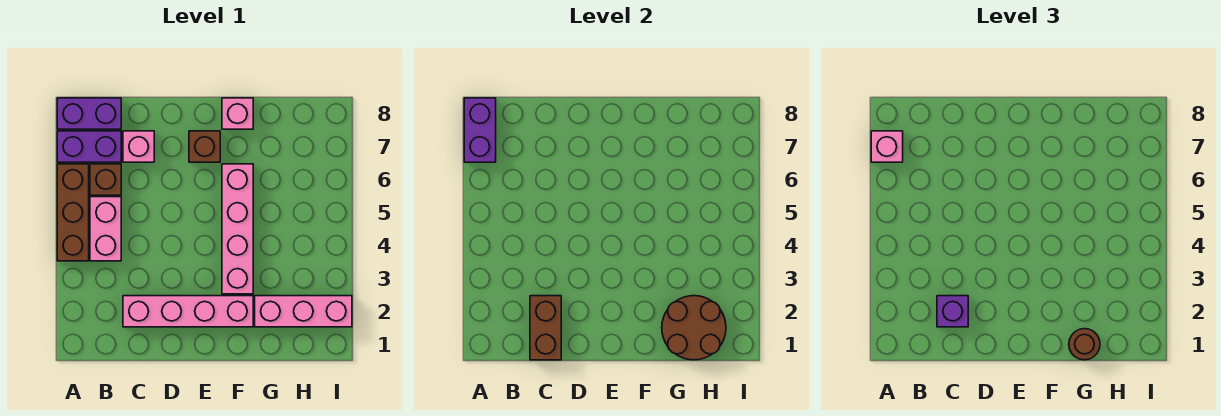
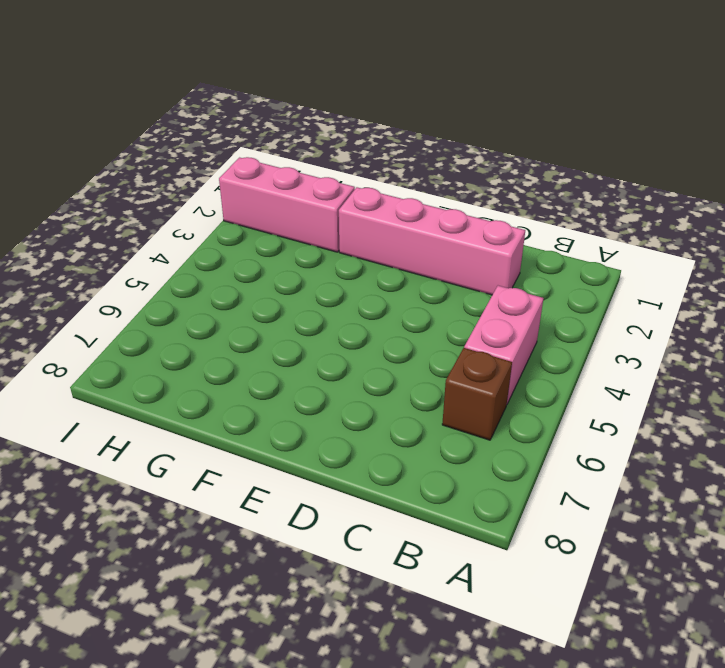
none -> brown brick A4:A6 level 1
none -> purple brick A7:B7 level 1
none -> purple brick A8:B8 level 1

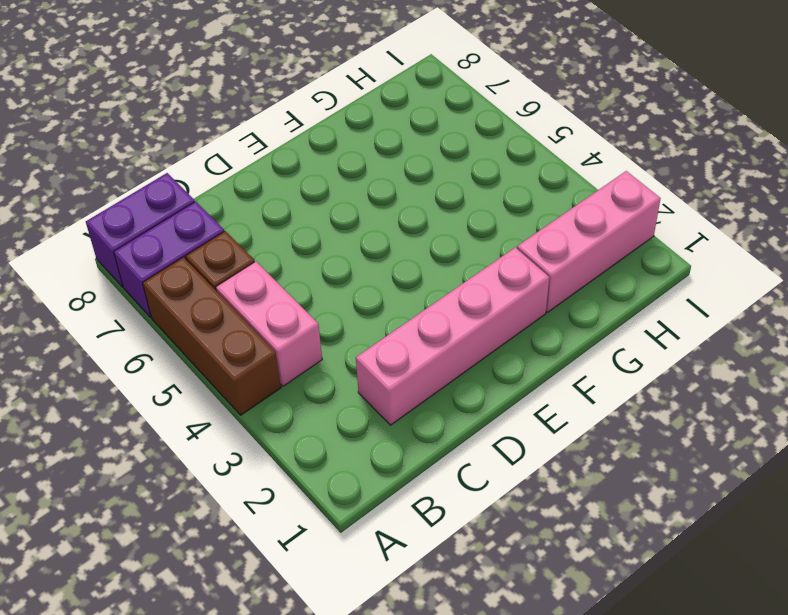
none -> pink brick C7 level 1
none -> brown brick E7 level 1
none -> pink brick F3:F6 level 1

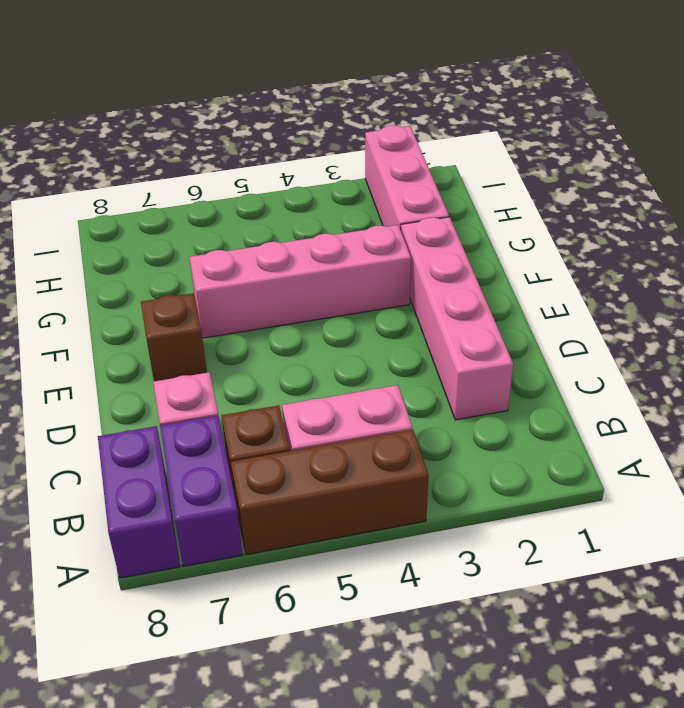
none -> pink brick F8 level 1
none -> purple brick A7:A8 level 2
none -> brown brick C1:C2 level 2

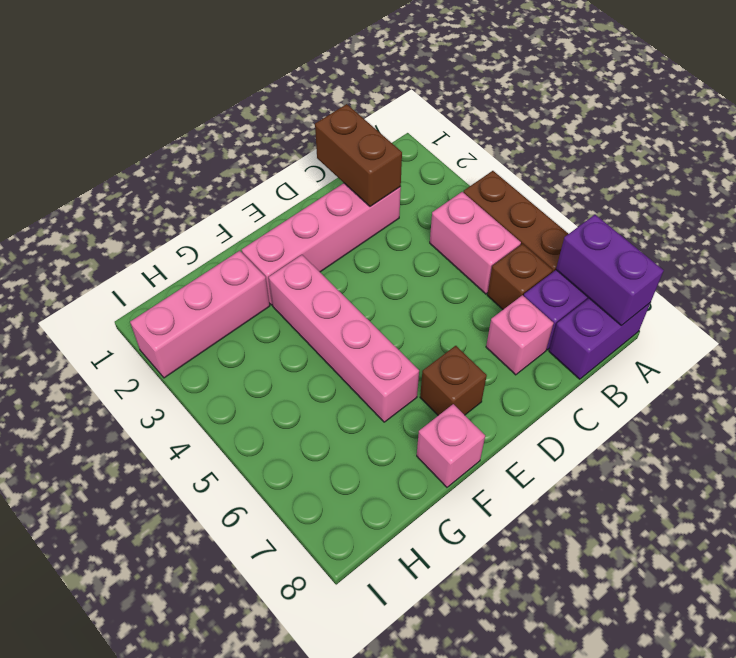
none -> brown round brick G1:H2 level 2
none -> pink brick A7 level 3
none -> purple brick C2 level 3

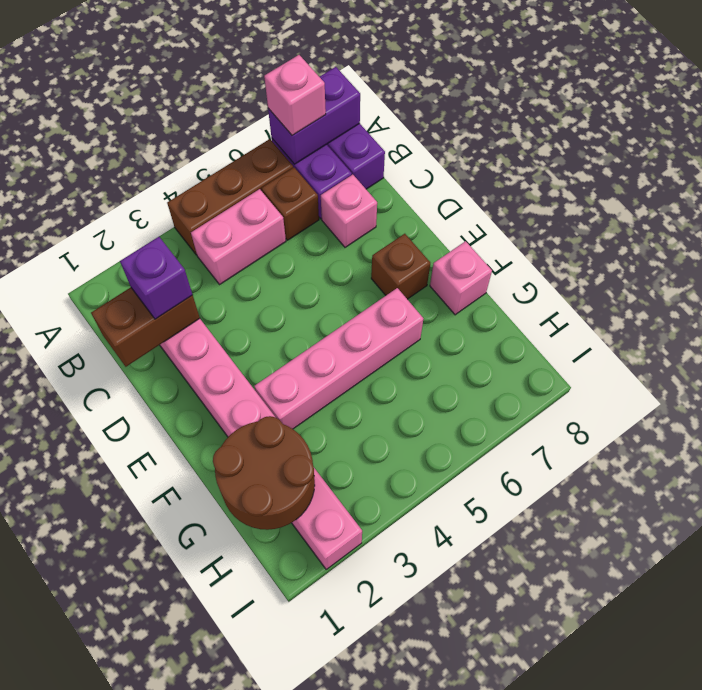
none -> brown round brick G1 level 3

